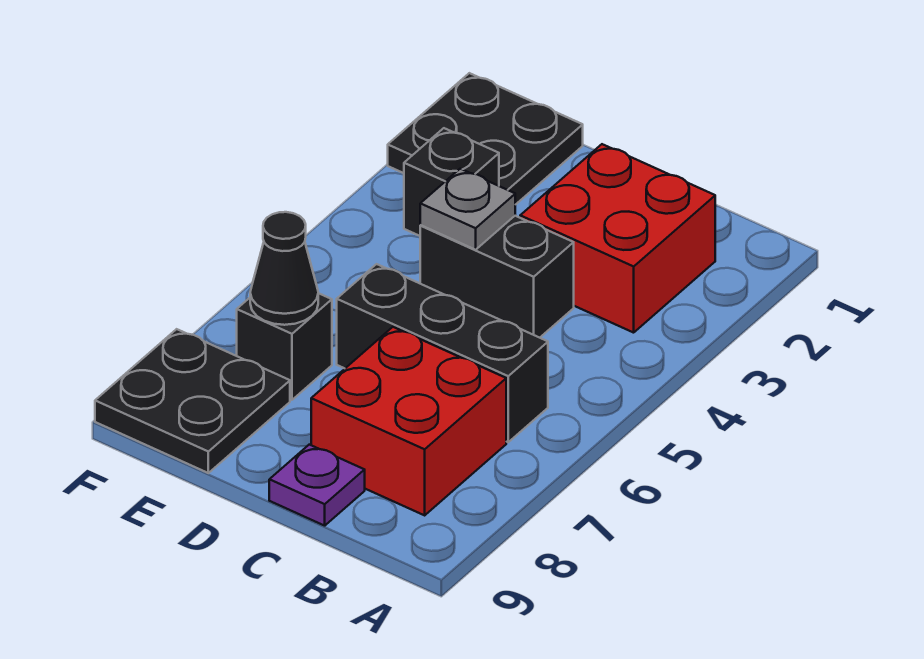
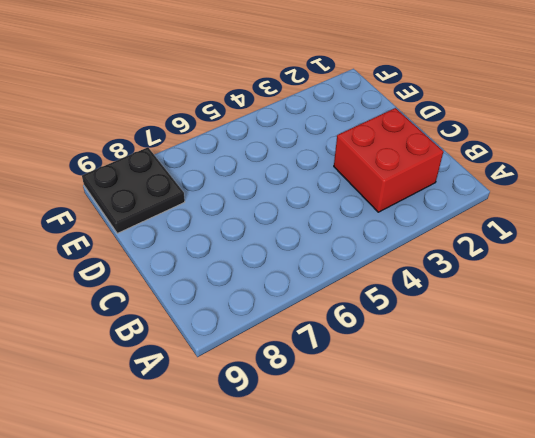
none -> black brick B6:D6 level 1
none -> red brick B7:C8 level 1

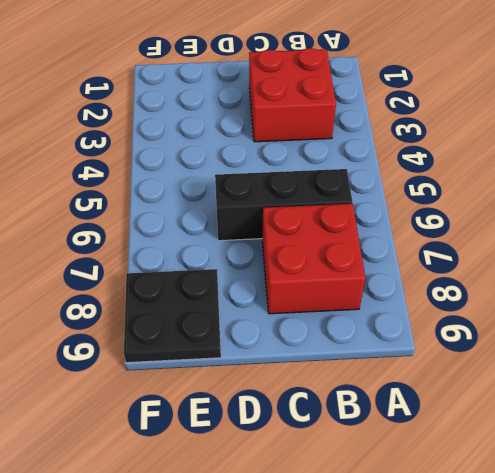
none -> black brick C4:D4 level 1
none -> purple plate C9 level 1

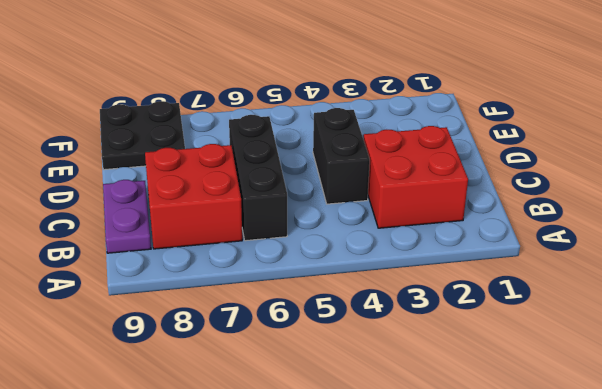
purple plate B9:C9 level 1 -> purple plate C9 level 1
none -> black plate E1:F2 level 1
none -> black brick E3 level 1

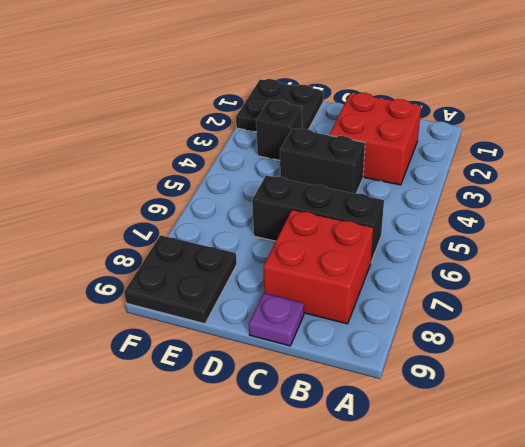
none -> black brick E7 level 1
none -> grey plate D4 level 2

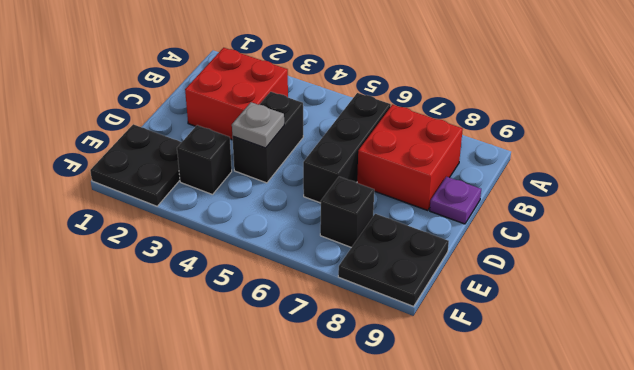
none -> black cone E7 level 2

